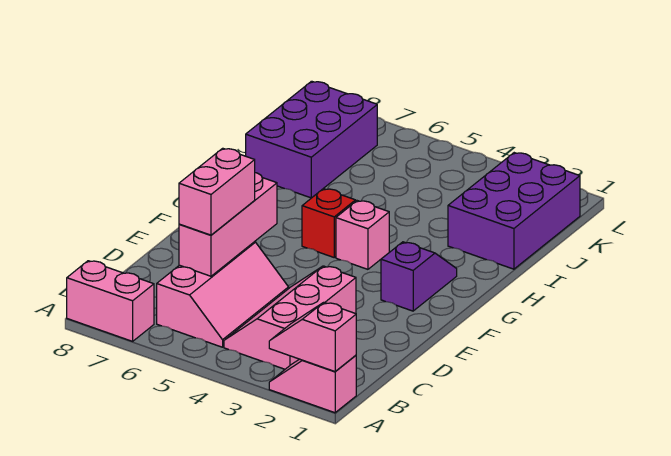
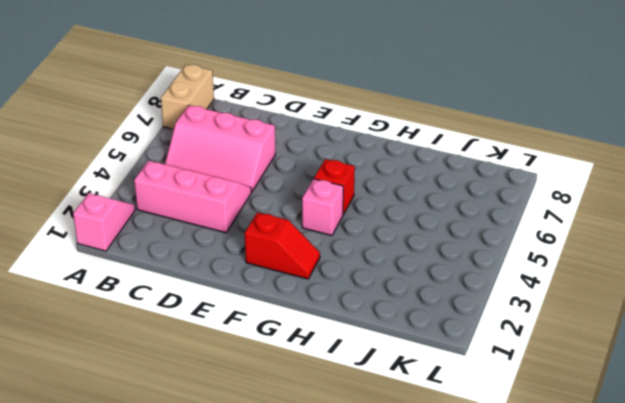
tan brick A7:A8 level 1 -> pink brick A7:A8 level 1
red slope F2:G2 level 1 top F -> purple slope F2:G2 level 1 top F
none -> purple brick I1:K2 level 1
none -> purple brick I7:K8 level 1
none -> pink slope A1:A2 level 2 top 1

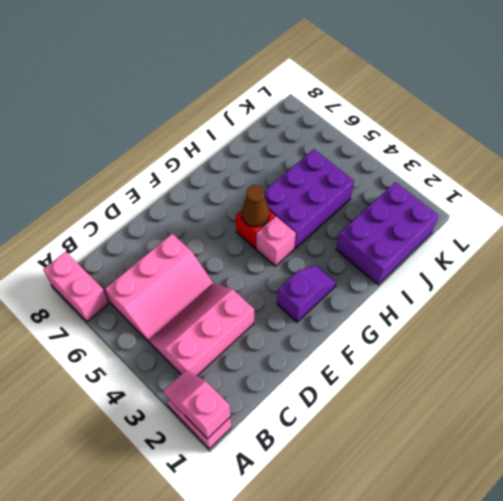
brown cone G5 level 2 -> none
purple brick H4:J5 level 1 -> purple brick I7:K8 level 1
none -> pink brick C6:E6 level 2
none -> pink brick C6:D6 level 3

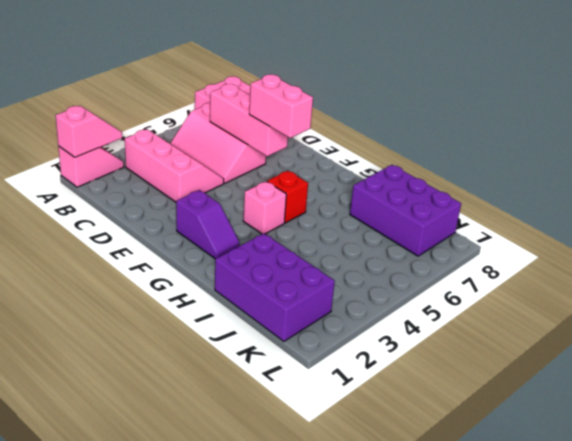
pink brick E6:F6 level 3 -> pink brick C6:D6 level 3

